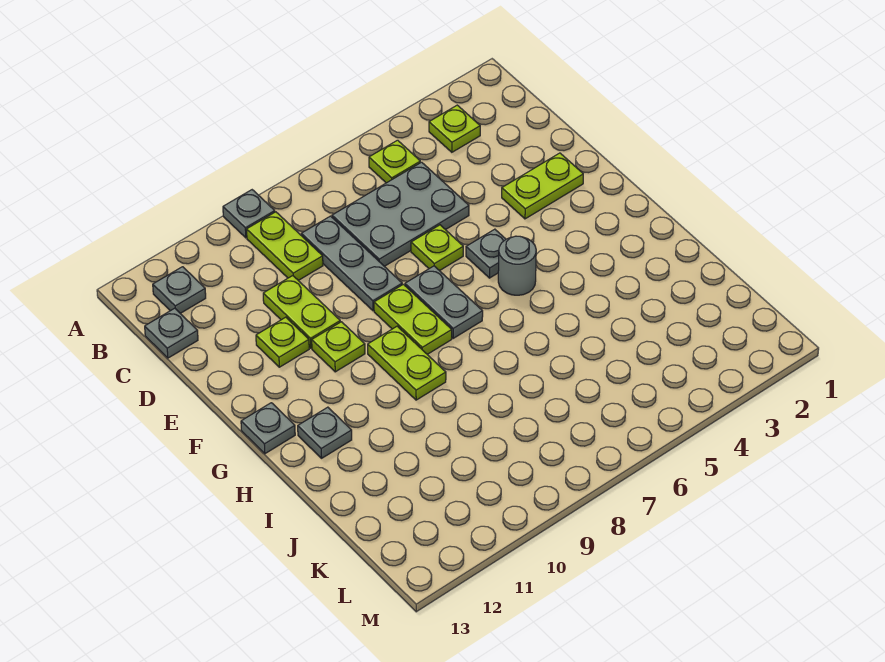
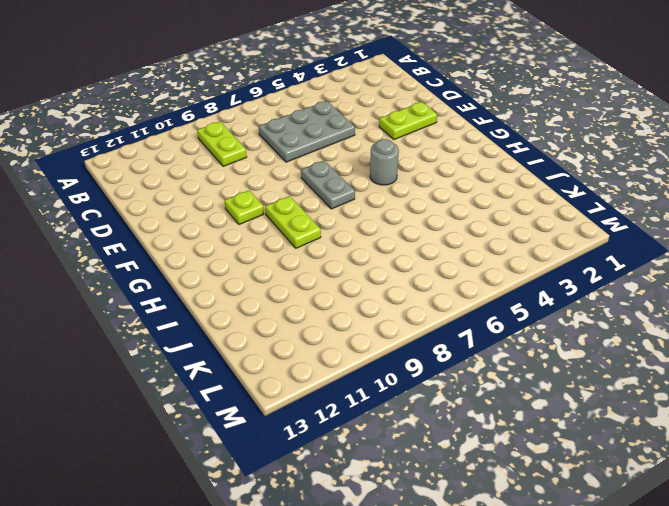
none -> grey plate A9 level 1
none -> lime plate B3 level 1
none -> lime plate B5 level 1

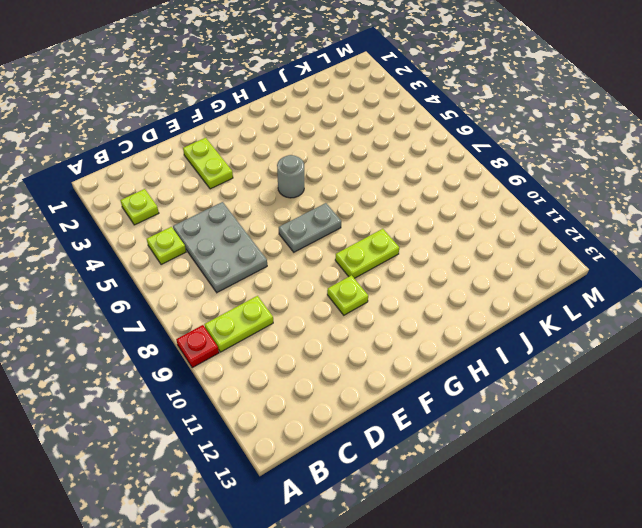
red plate A9 level 1 -> grey plate A9 level 1
none -> grey plate B12 level 1
none -> grey plate C8:E8 level 1
none -> grey plate C13 level 1

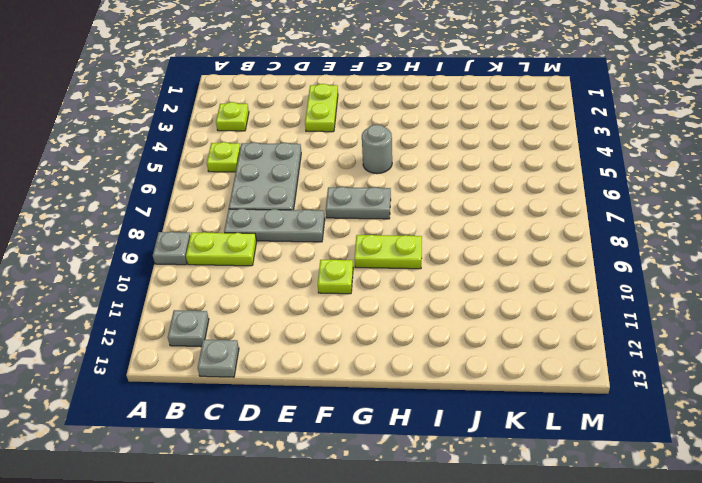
none -> lime plate D10:E10 level 1
none -> lime plate E6 level 1
none -> lime plate E11 level 1

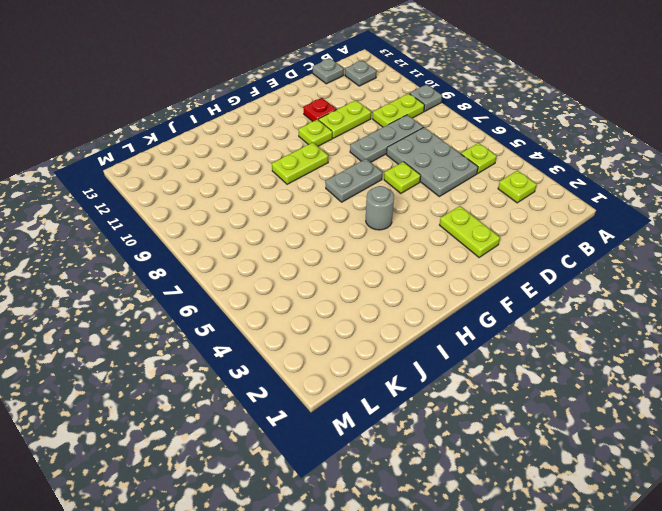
red plate E11 level 1 -> lime plate E11 level 1
none -> grey plate F5 level 1
none -> lime plate F8:G8 level 1
none -> grey plate G13 level 1

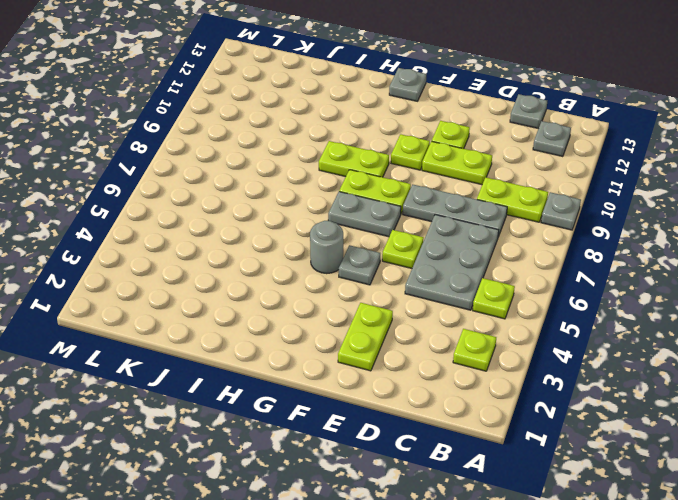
none -> grey plate H12 level 1

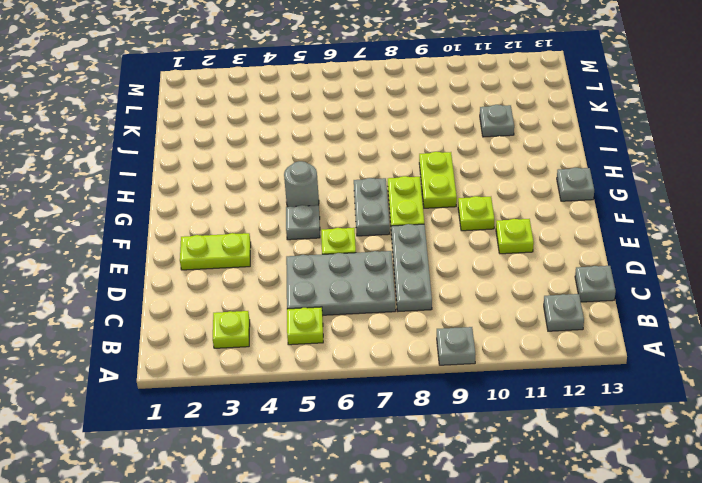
grey plate J11 level 1 -> grey plate H12 level 1
none -> lime plate B9:C9 level 1
none -> lime plate D10:E10 level 1

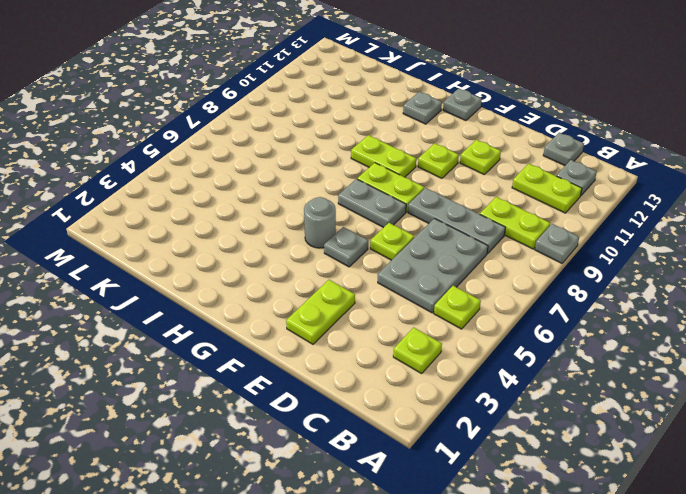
lime plate B11:C11 level 1 -> lime plate D10:E10 level 1

